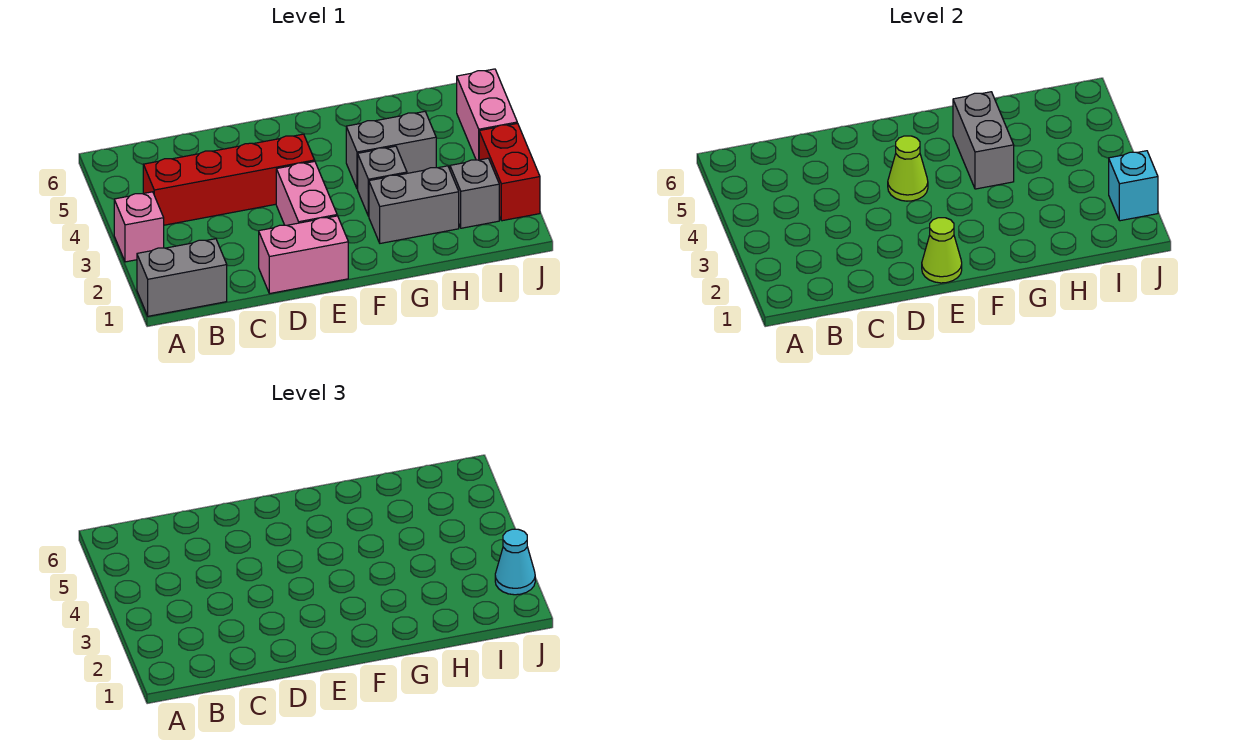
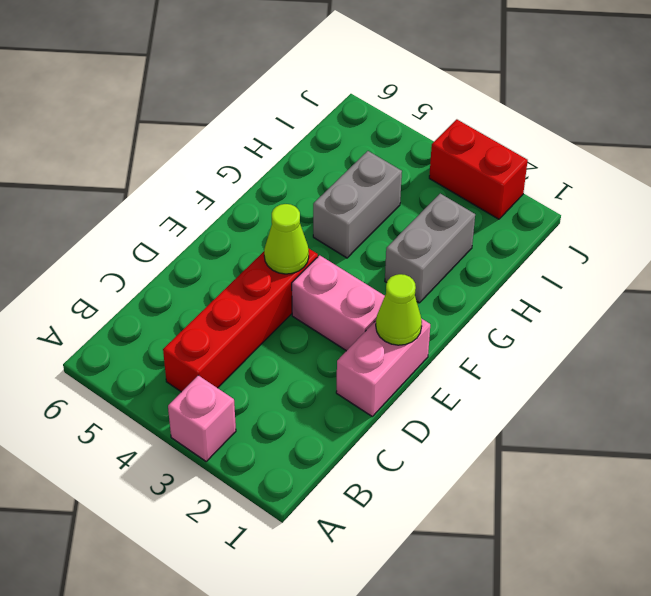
none -> grey brick A1:B1 level 1
none -> grey brick G3 level 1
none -> grey brick I2 level 1

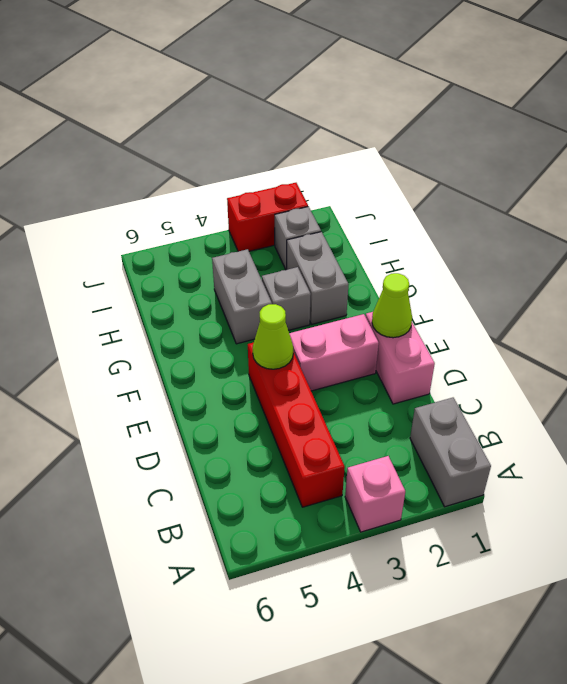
none -> pink brick J4:J5 level 1
none -> grey brick G4:G5 level 2
none -> cyan brick J2 level 2

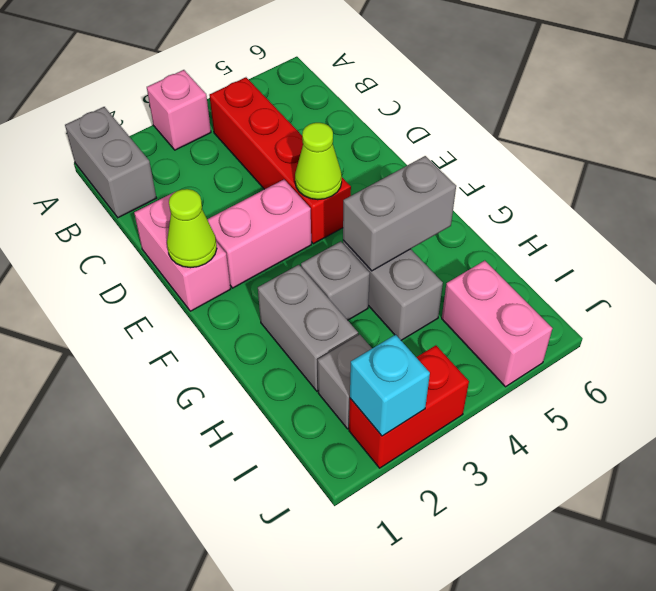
pink brick I5:J5 level 1 -> pink brick J4:J5 level 1
none -> cyan cone J2 level 3

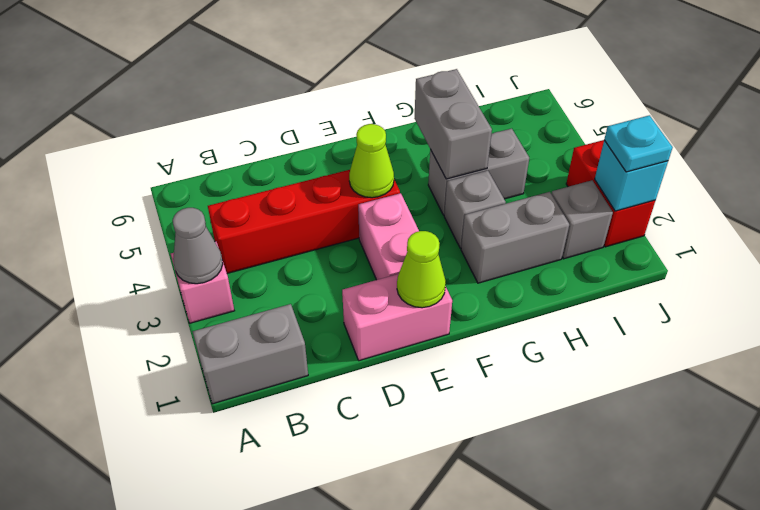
grey cone A3 level 2 -> none
cyan plate J2 level 3 -> cyan cone J2 level 3
none -> pink brick J4:J5 level 1

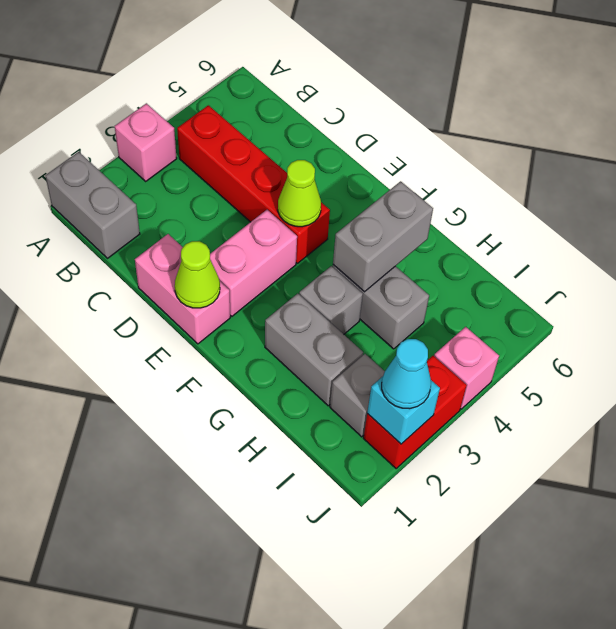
pink brick J4 level 1 -> pink brick J4:J5 level 1

